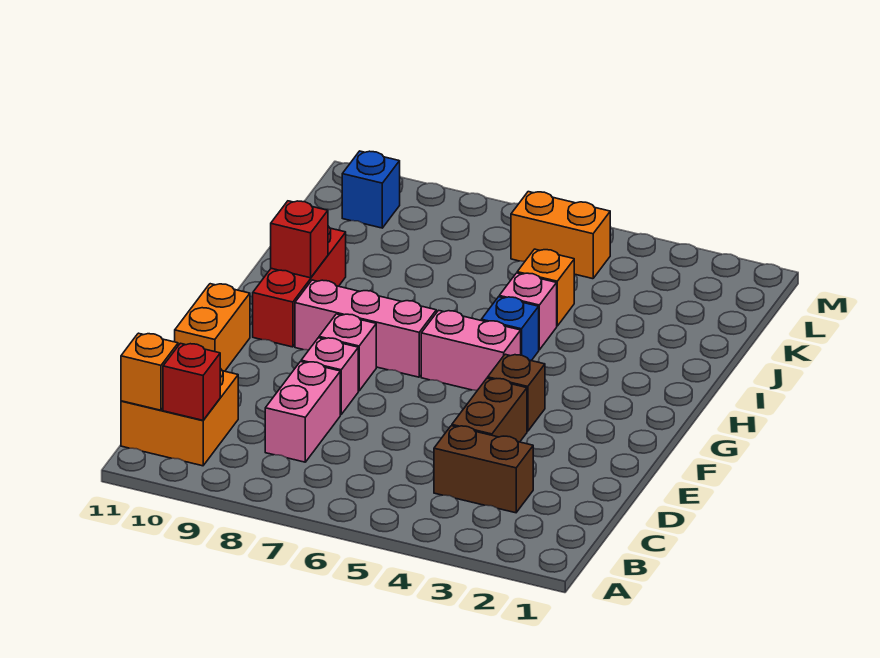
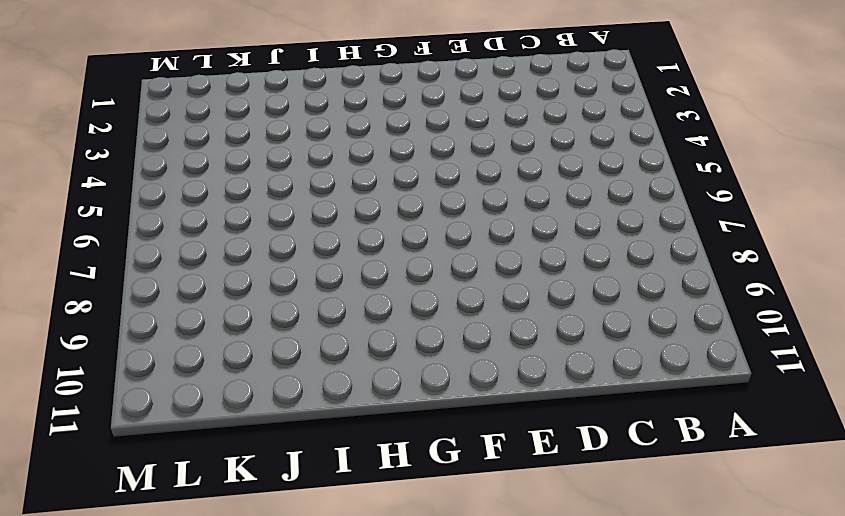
none -> orange brick B10:C11 level 1
none -> brown brick C3:C4 level 1
none -> pink brick C8:D8 level 1

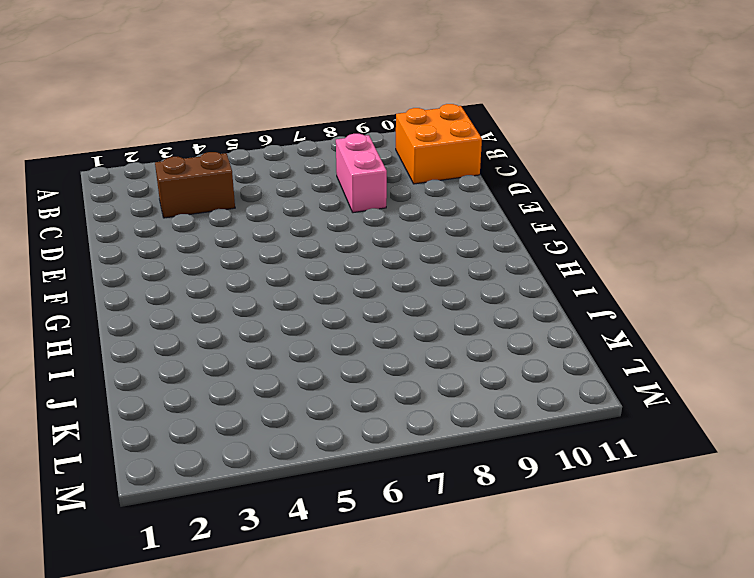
none -> brown brick D4:E4 level 1
none -> pink brick E8 level 1
none -> orange brick E11:F11 level 1

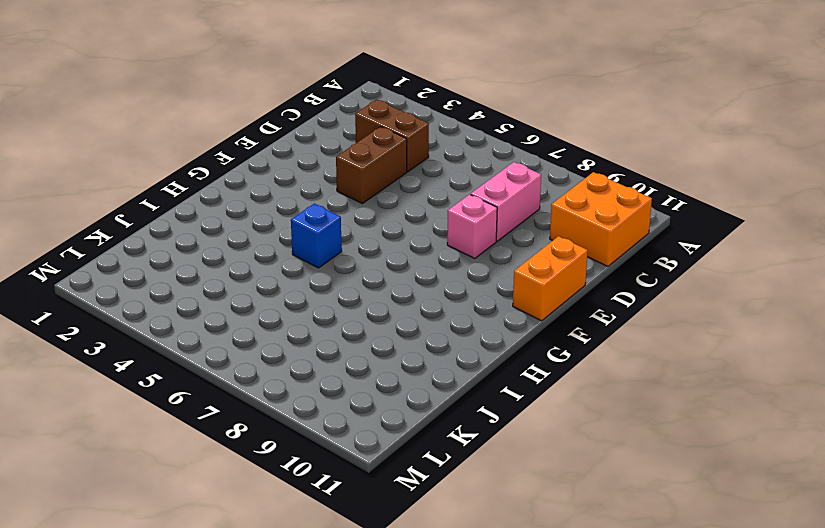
none -> brown brick F4 level 1
none -> pink brick F8 level 1
none -> pink brick G5:G6 level 1

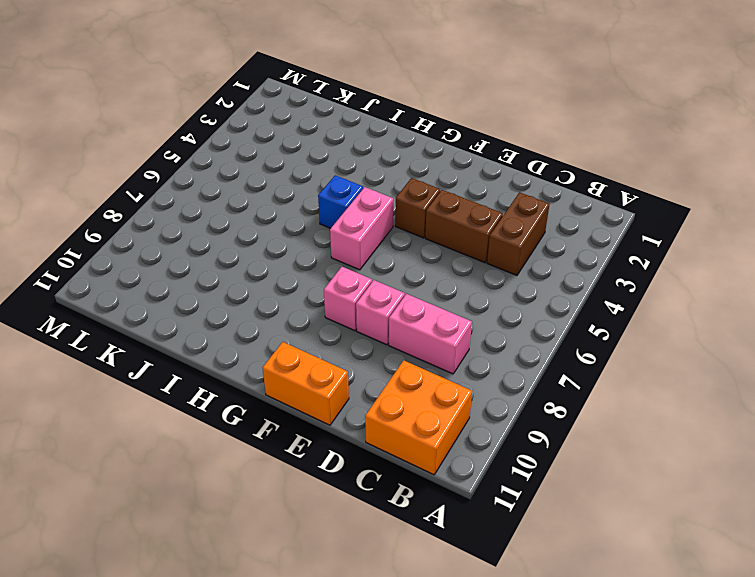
none -> pink brick G7:G9 level 1
none -> red brick G10:I10 level 1
none -> pink brick I5 level 1

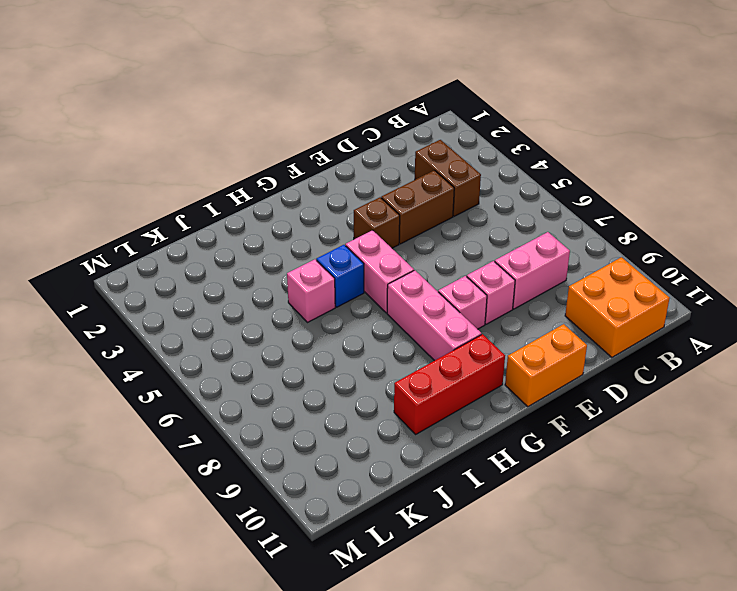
none -> orange brick J5 level 1
none -> orange brick L5:L6 level 1
none -> blue brick L10 level 1

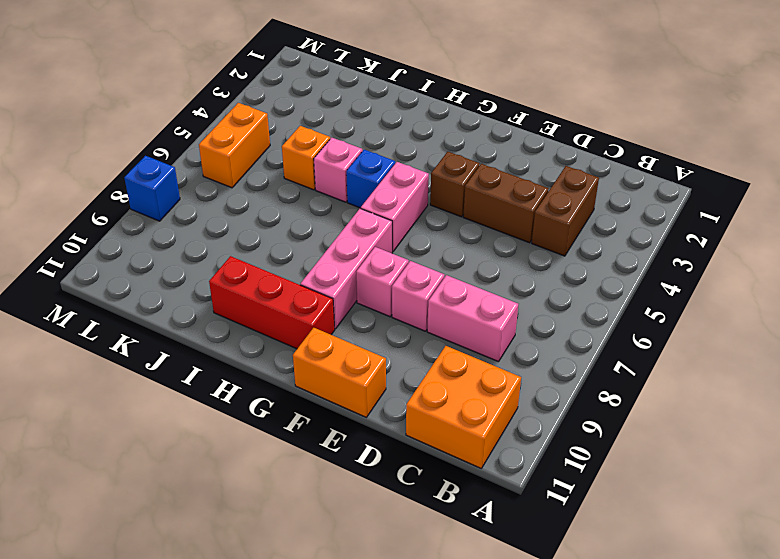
blue brick M8 level 1 -> blue brick L10 level 1
none -> red brick B10 level 2
none -> orange brick B11 level 2
none -> red brick H10 level 2

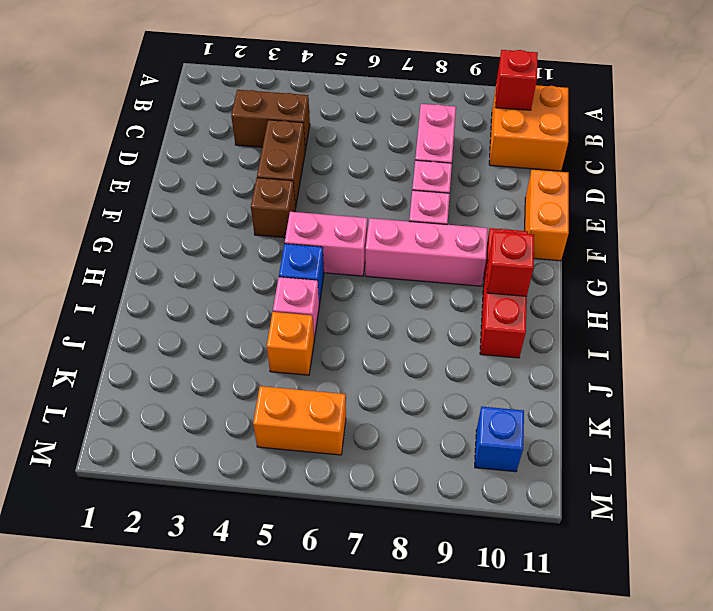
none -> orange brick B11 level 2

